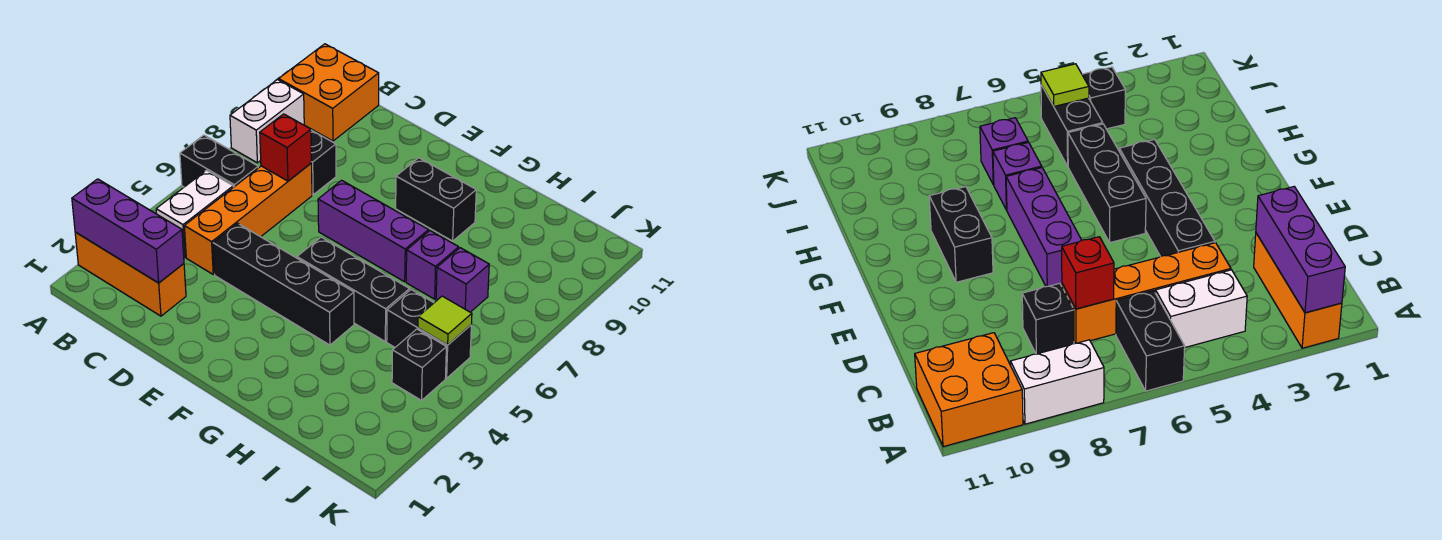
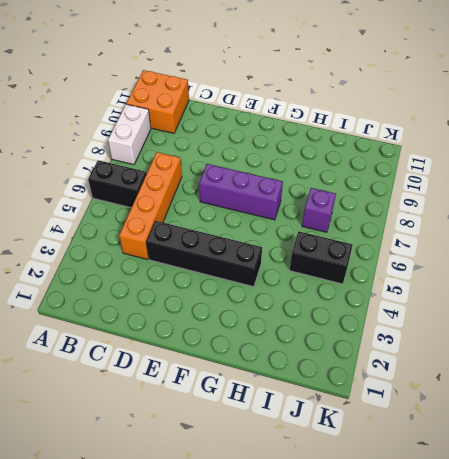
none -> orange brick A2:C2 level 1
none -> white brick B4:B5 level 1
none -> black brick C8 level 1

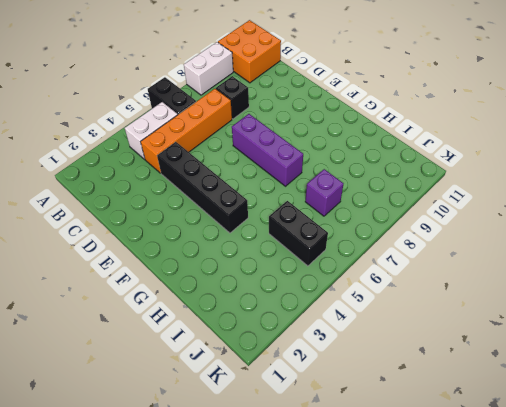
none -> orange brick A2:C2 level 1
none -> black brick F5:H5 level 1
none -> black brick F9:G9 level 1

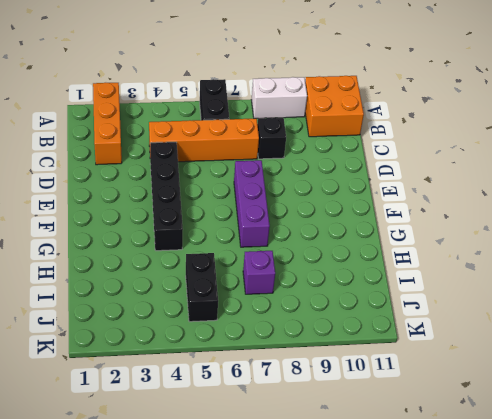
none -> white brick B4:B5 level 1
none -> black brick F5:H5 level 1
none -> black brick F9:G9 level 1

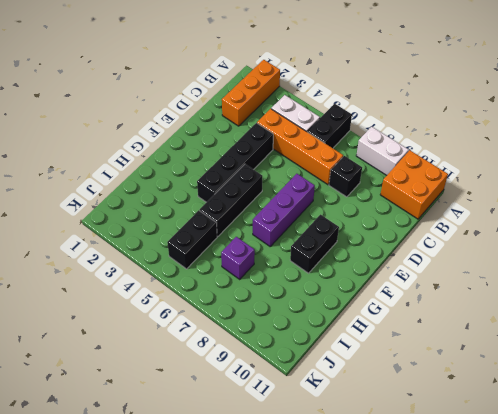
none -> purple brick H7 level 1
none -> black brick J4 level 1
none -> purple brick A2:C2 level 2

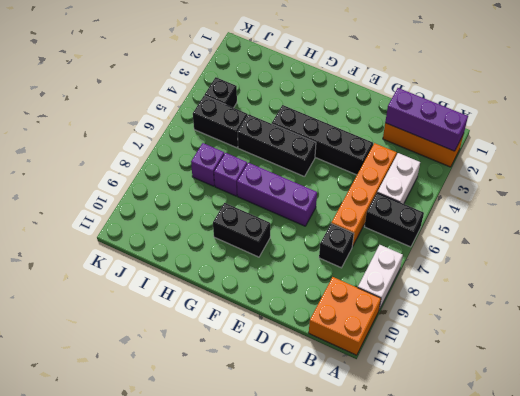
none -> red brick C7 level 2
none -> lime tile J5 level 2

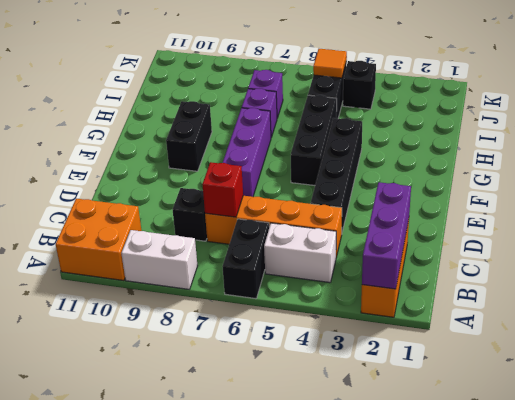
orange tile J5 level 2 -> lime tile J5 level 2

